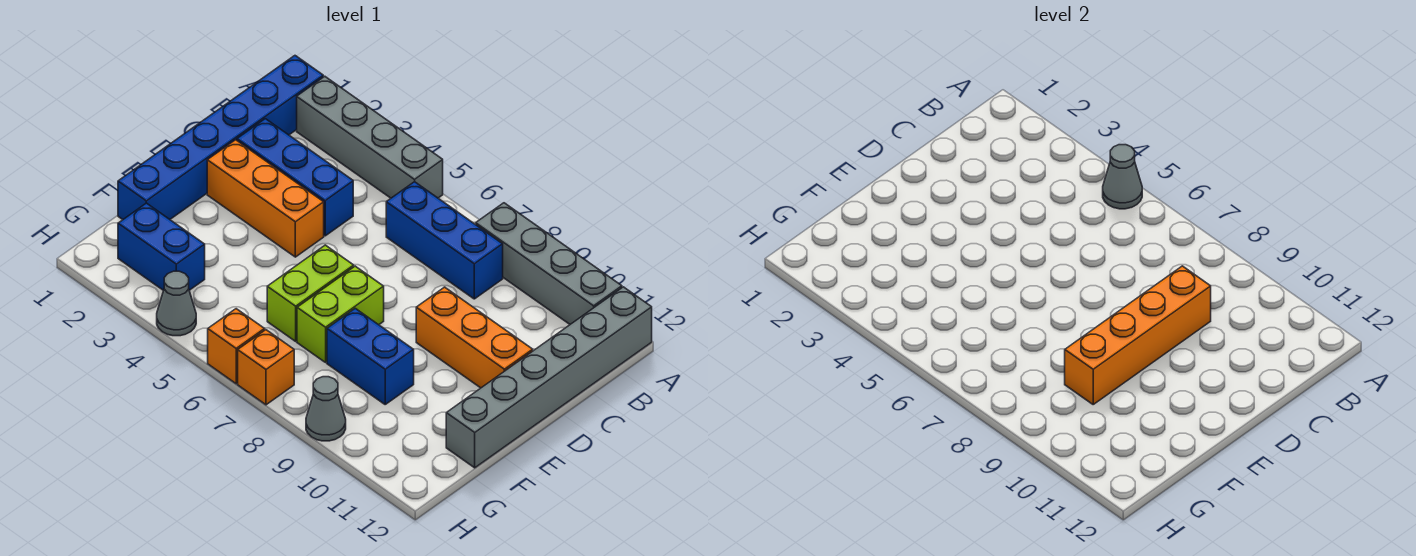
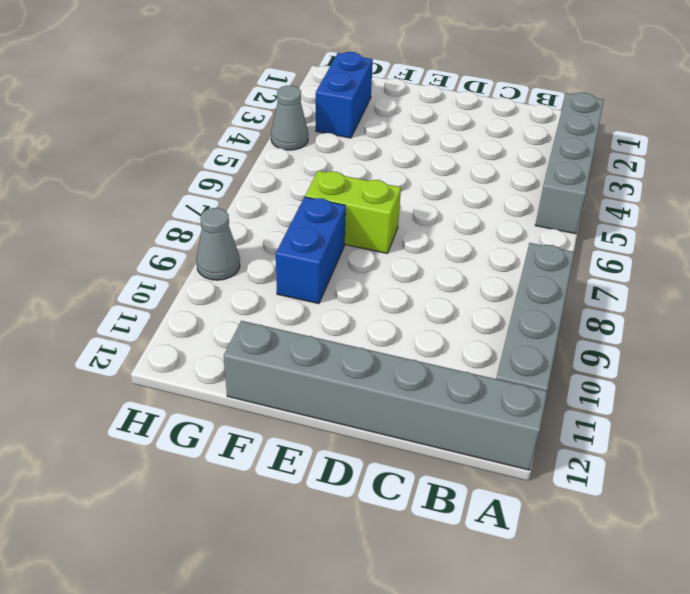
none -> blue brick A1:F1 level 1
none -> blue brick B6:B8 level 1
none -> blue brick C2:C4 level 1

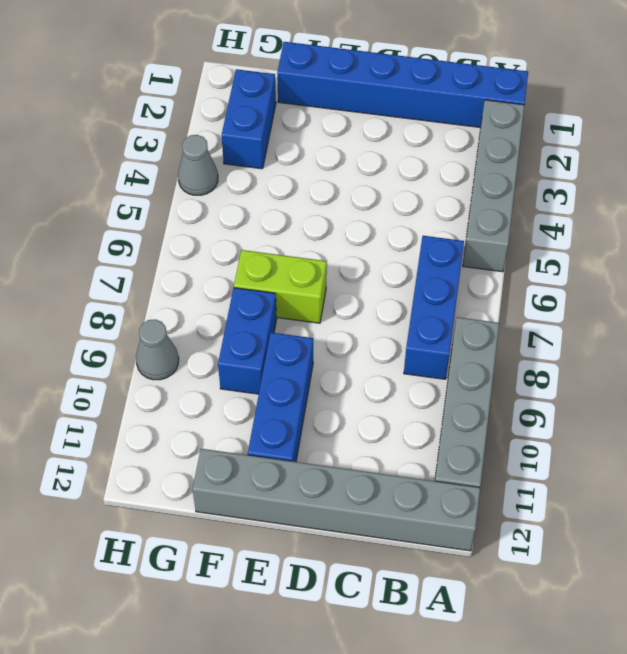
blue brick E9:E11 level 1 -> blue brick C2:C4 level 1
none -> orange brick D2:D4 level 1
none -> orange brick D9:D11 level 1
none -> lime brick E6:F6 level 1

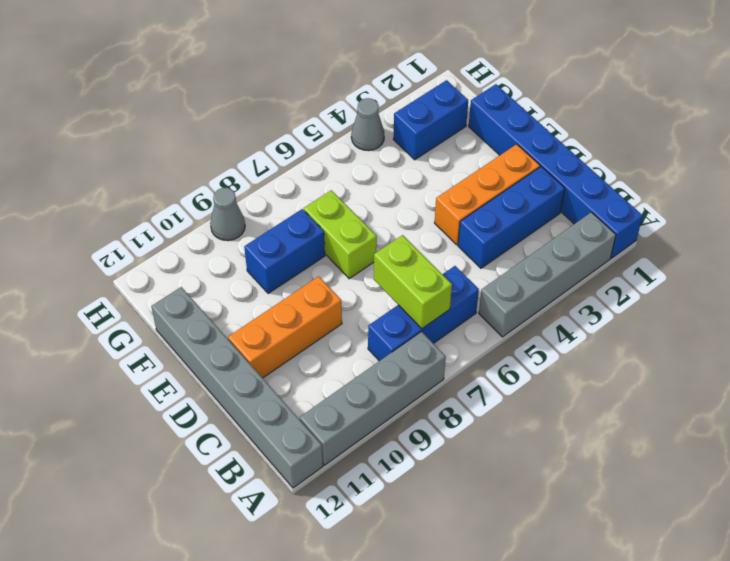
lime brick B7:C7 level 2 -> lime brick E6:F6 level 1
none -> orange brick H6 level 1
none -> orange brick H7 level 1
none -> grey cone A5 level 2

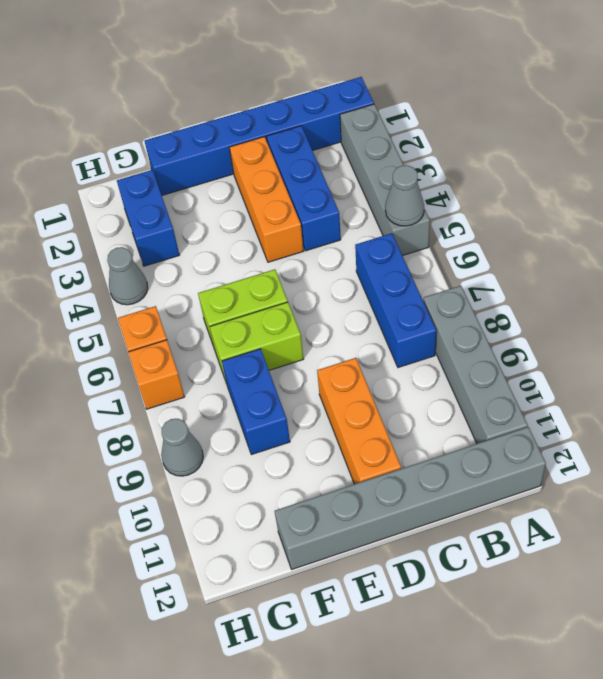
none -> orange brick C9:F9 level 2

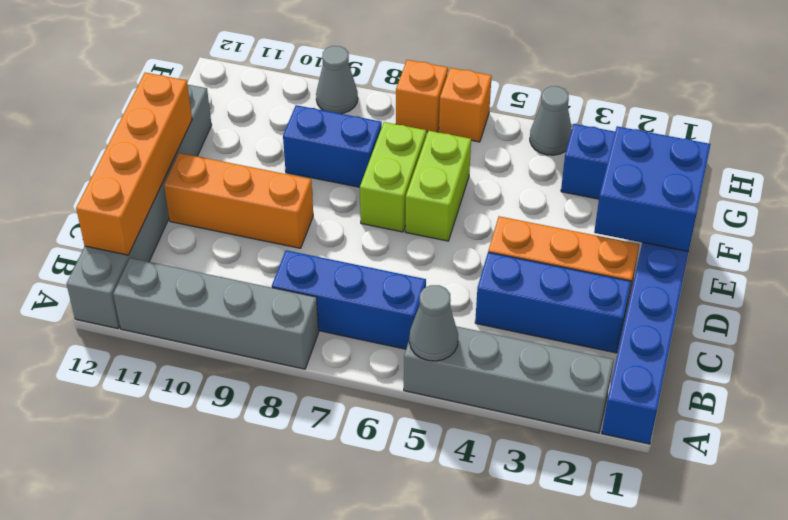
orange brick B12:E12 level 2 -> orange brick C9:F9 level 2
blue brick E1:F2 level 2 -> none

